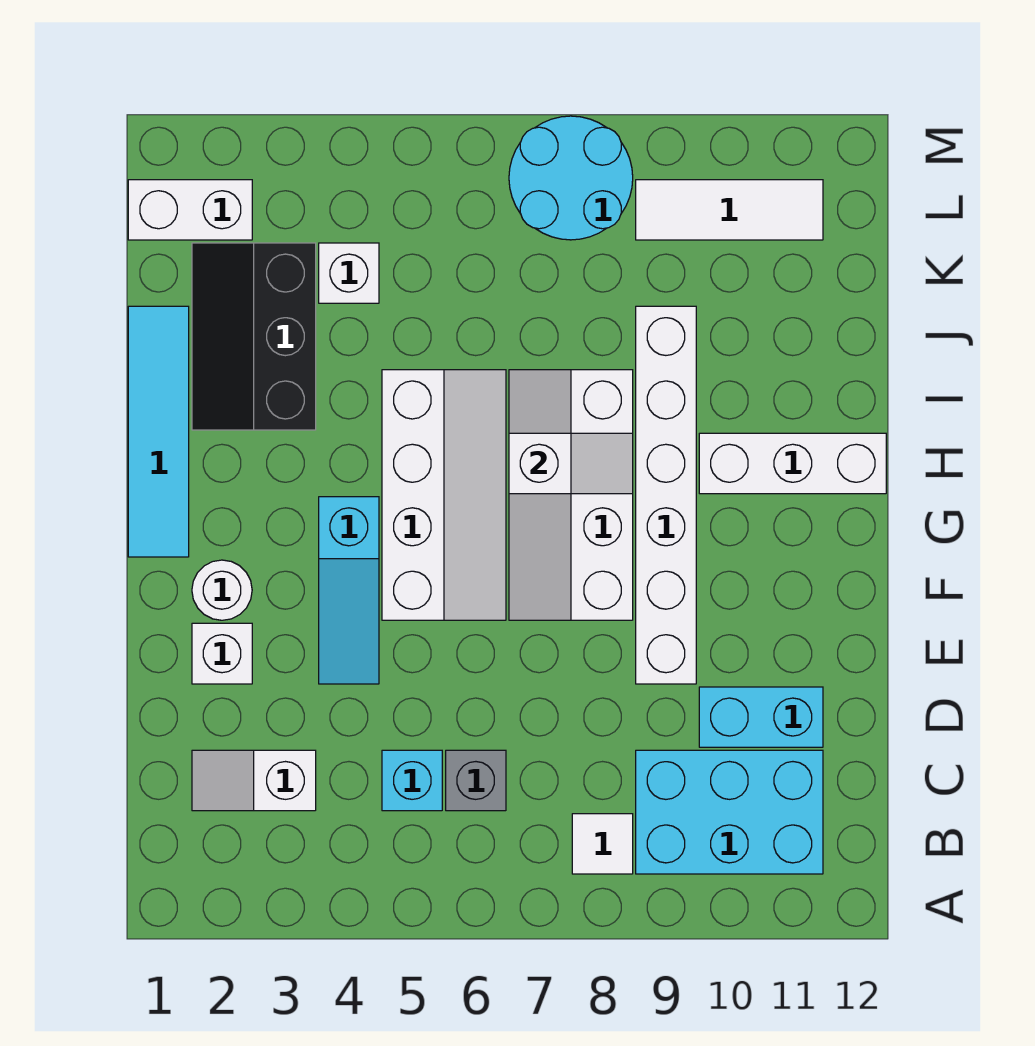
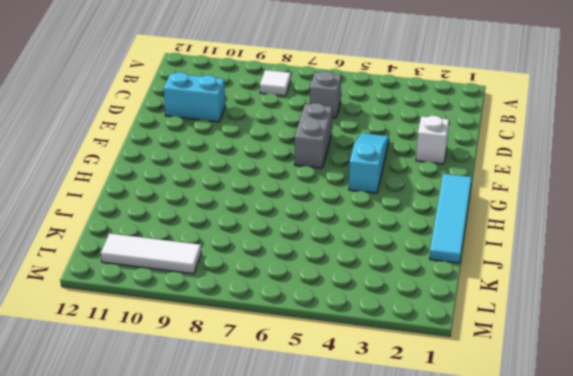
grey brick E6:F6 level 1 -> white slope F5:I6 level 1 top 5
none -> cyan brick B9:C11 level 1
none -> white slope C2:C3 level 1 top 3
none -> cyan brick C5 level 1

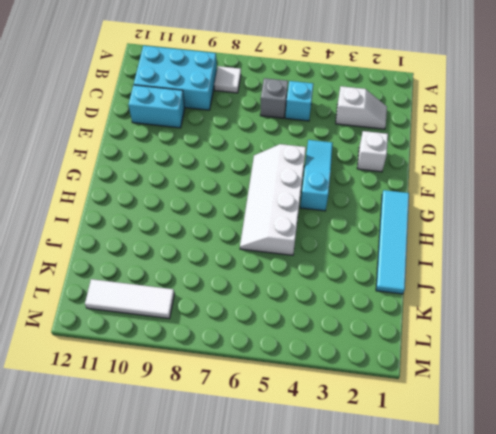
none -> white brick E9:J9 level 1
none -> white round brick F2 level 1
none -> white slope F7:I8 level 1 top 8

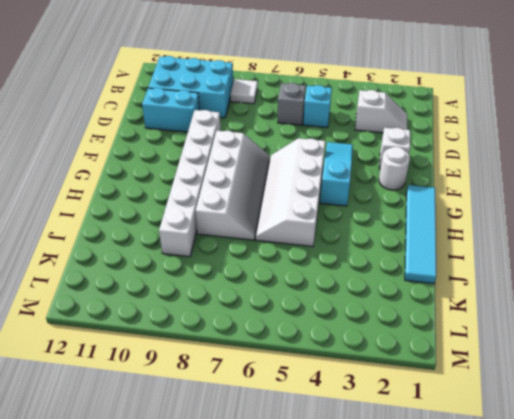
none -> white brick H10:H12 level 1
none -> black slope I2:K3 level 1 top 3
none -> white brick K4 level 1

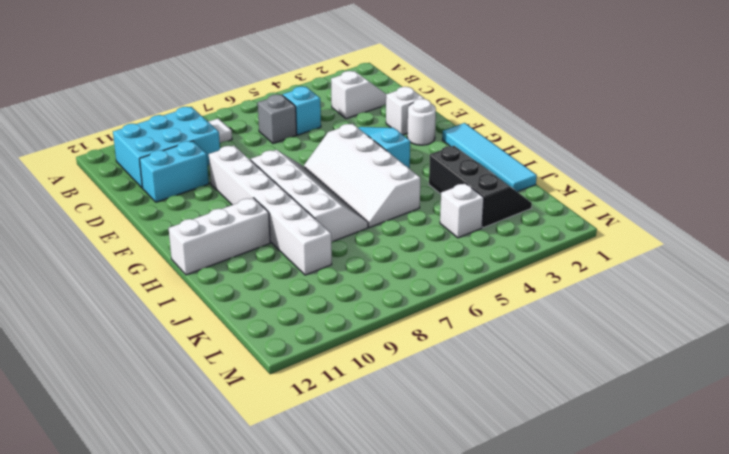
none -> white brick L1:L2 level 1
none -> cyan round brick L7:M8 level 1
none -> white tile L9:L11 level 1

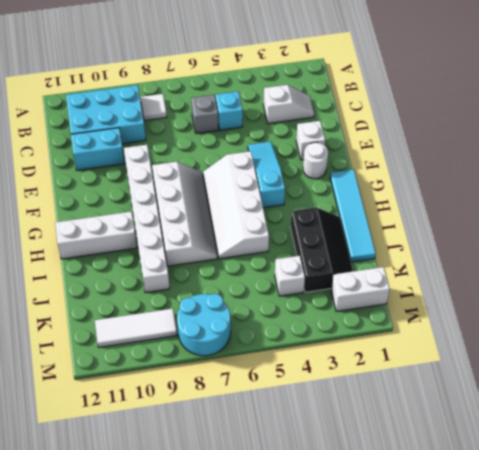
none -> white slope H7:H8 level 2 top 7

